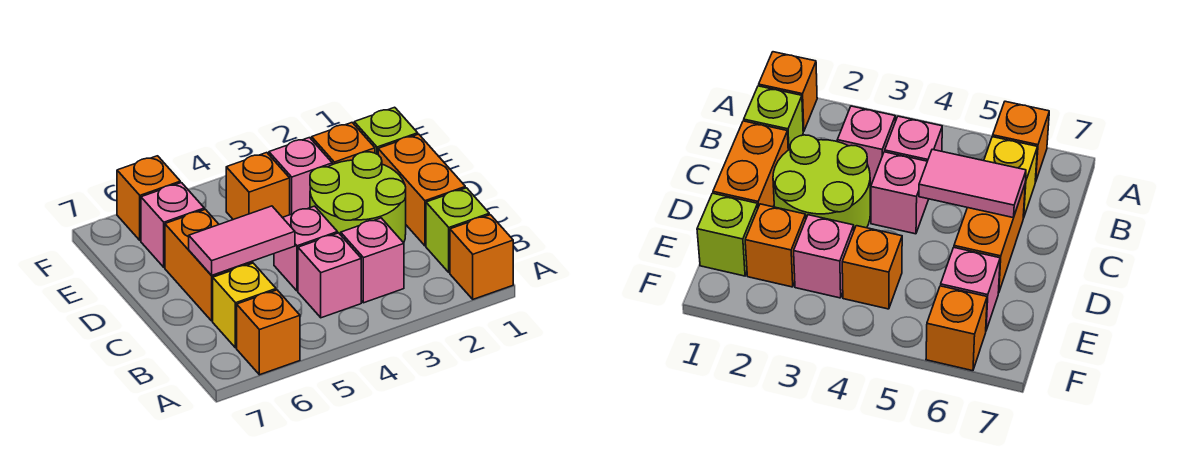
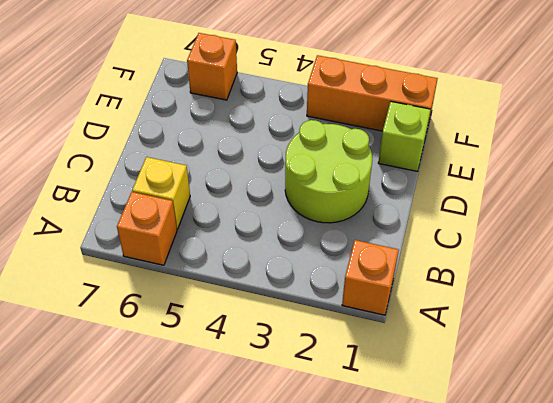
orange brick F1:F3 level 1 -> none
none -> lime brick B1 level 1
none -> pink brick B3 level 1
none -> pink brick B4 level 1

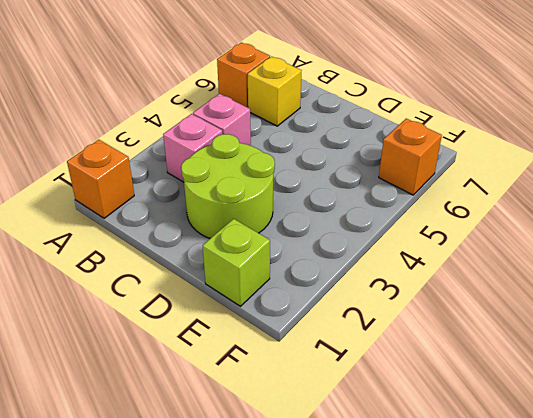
none -> lime brick B1 level 1
none -> orange brick C1:D1 level 1
none -> pink brick C4 level 1

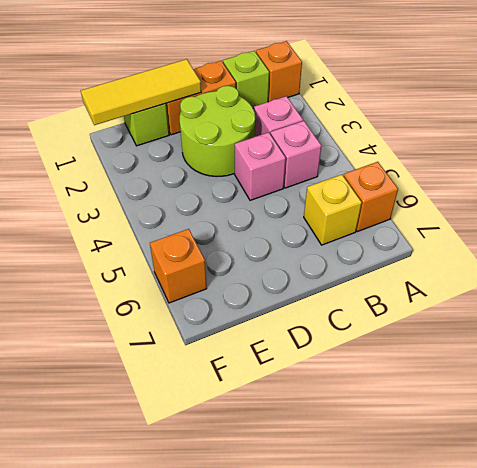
yellow tile D1:F1 level 2 -> none
none -> orange brick C6:D6 level 1
none -> orange brick E2 level 1
none -> pink brick E3 level 1

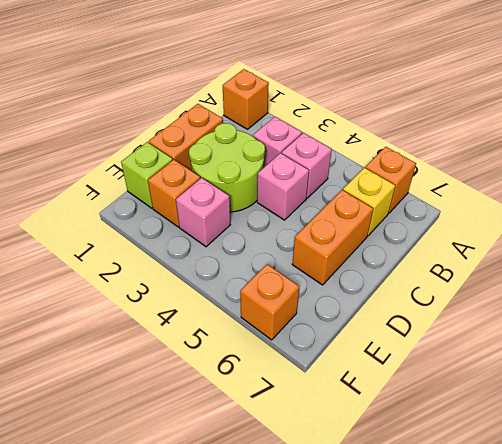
none -> lime brick B1 level 1
none -> orange brick E4 level 1
none -> pink brick E6 level 1

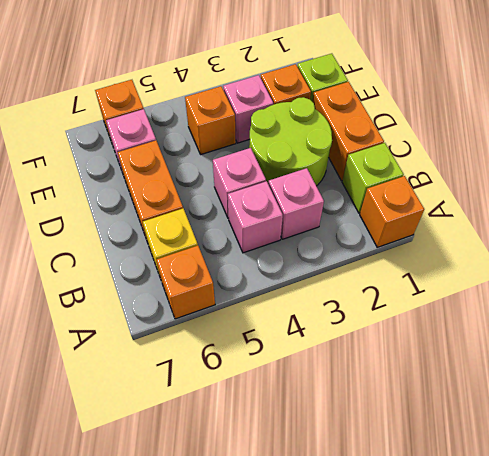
none -> pink tile C5:C6 level 2

